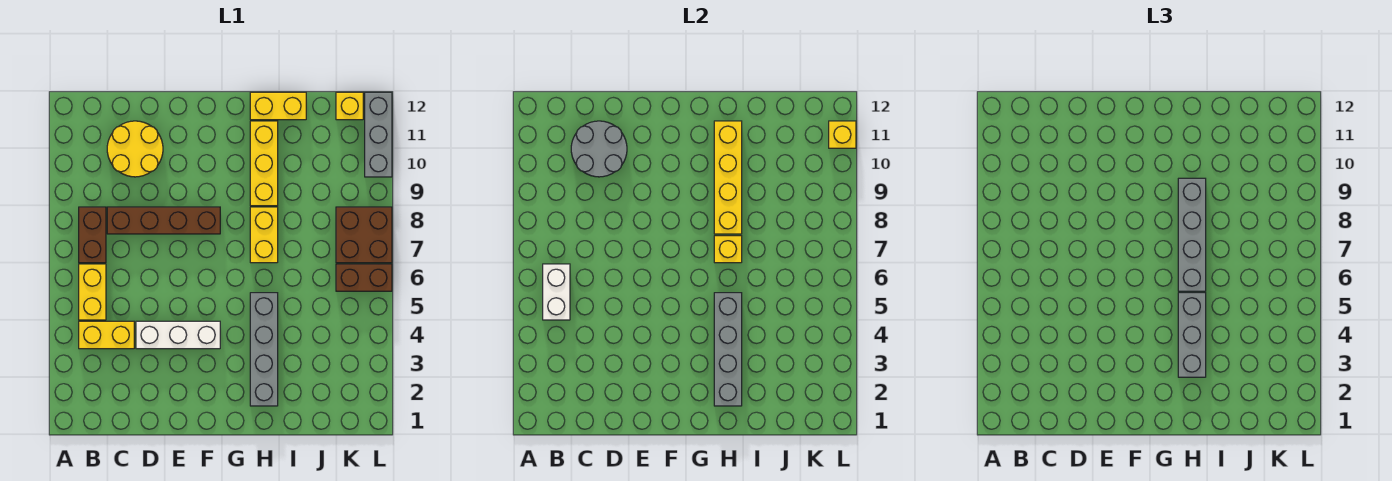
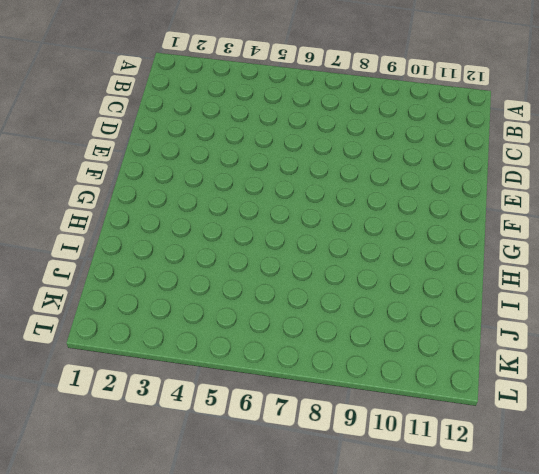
none -> yellow brick B4:C4 level 1
none -> yellow brick B5:B6 level 1
none -> brown brick B7:B8 level 1

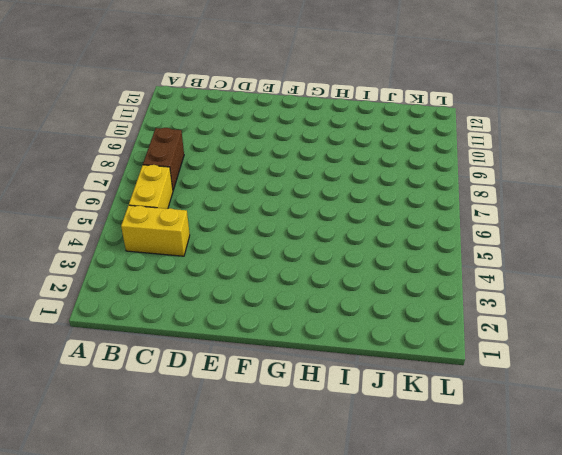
none -> brown brick C8:F8 level 1
none -> yellow round brick C10:D11 level 1
none -> white brick D4:F4 level 1

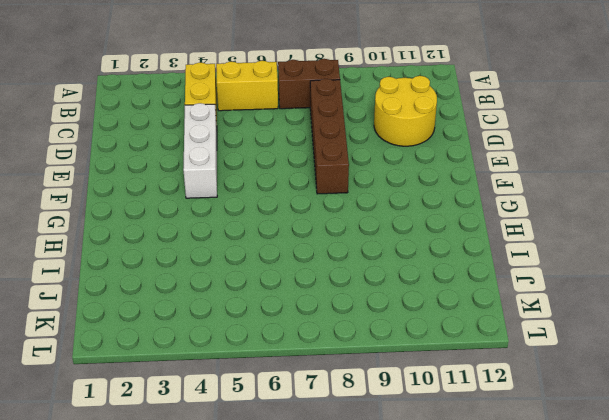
none -> grey brick H2:H5 level 1
none -> yellow brick H7:H8 level 1
none -> yellow brick H9:H11 level 1

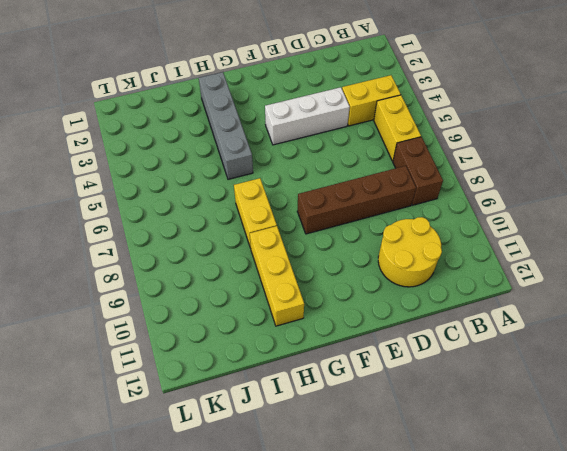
none -> yellow brick H12:I12 level 1
none -> brown brick K6:L6 level 1
none -> brown brick K7:L8 level 1

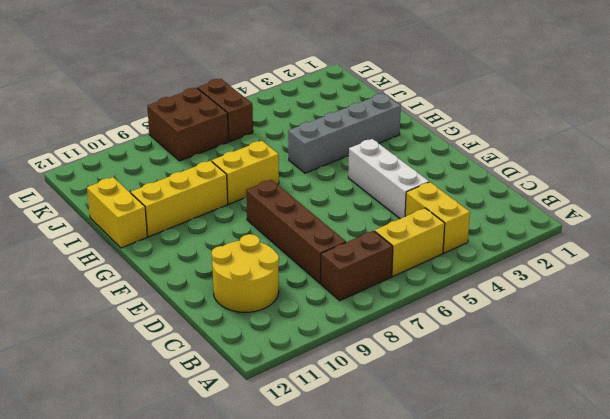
none -> yellow brick K12 level 1
none -> grey brick L10:L12 level 1
none -> white brick B5:B6 level 2

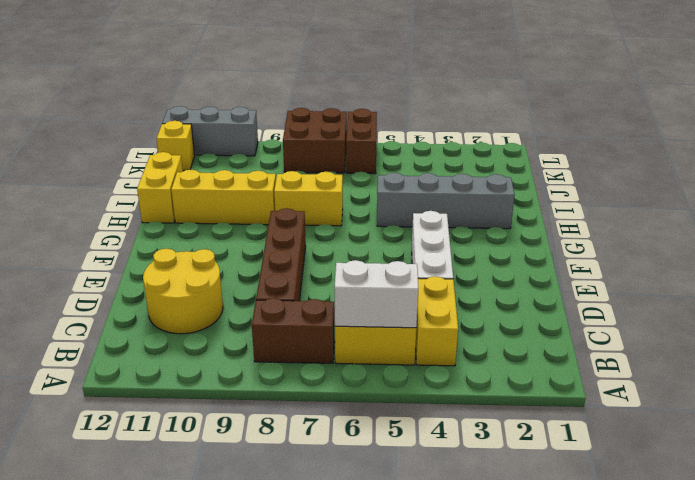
none -> grey round brick C10:D11 level 2
none -> grey brick H2:H5 level 2
none -> yellow brick H7 level 2

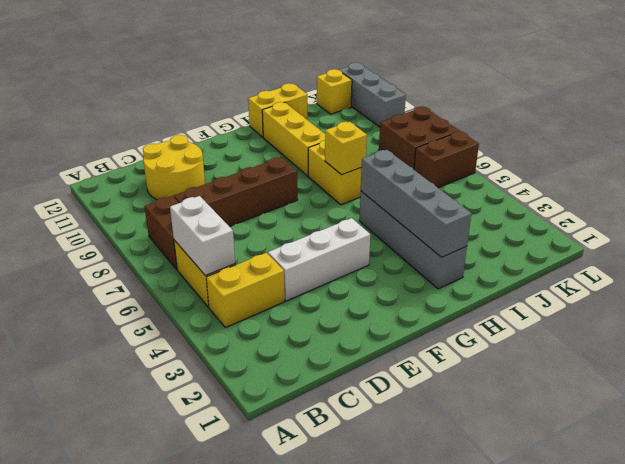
none -> grey round brick C10:D11 level 2
none -> yellow brick H8:H11 level 2
none -> yellow brick L11 level 2

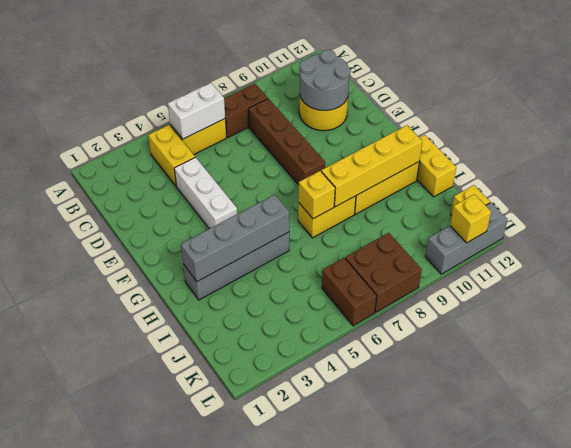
none -> grey brick H3:H5 level 3
none -> grey brick H6:H9 level 3

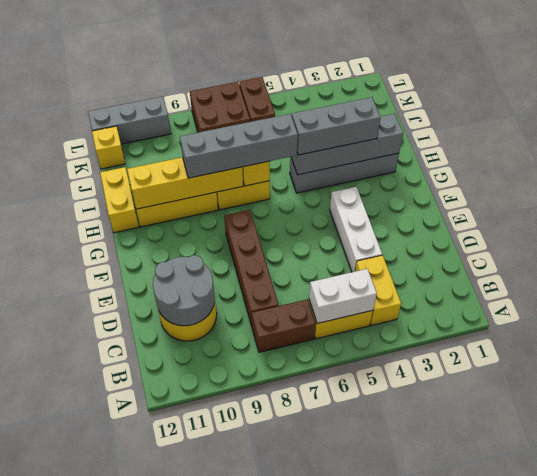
none -> yellow brick L11 level 2

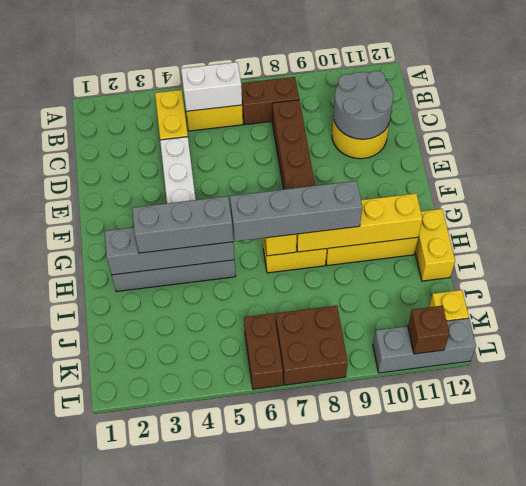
brown brick L11 level 2 -> yellow brick L11 level 2

